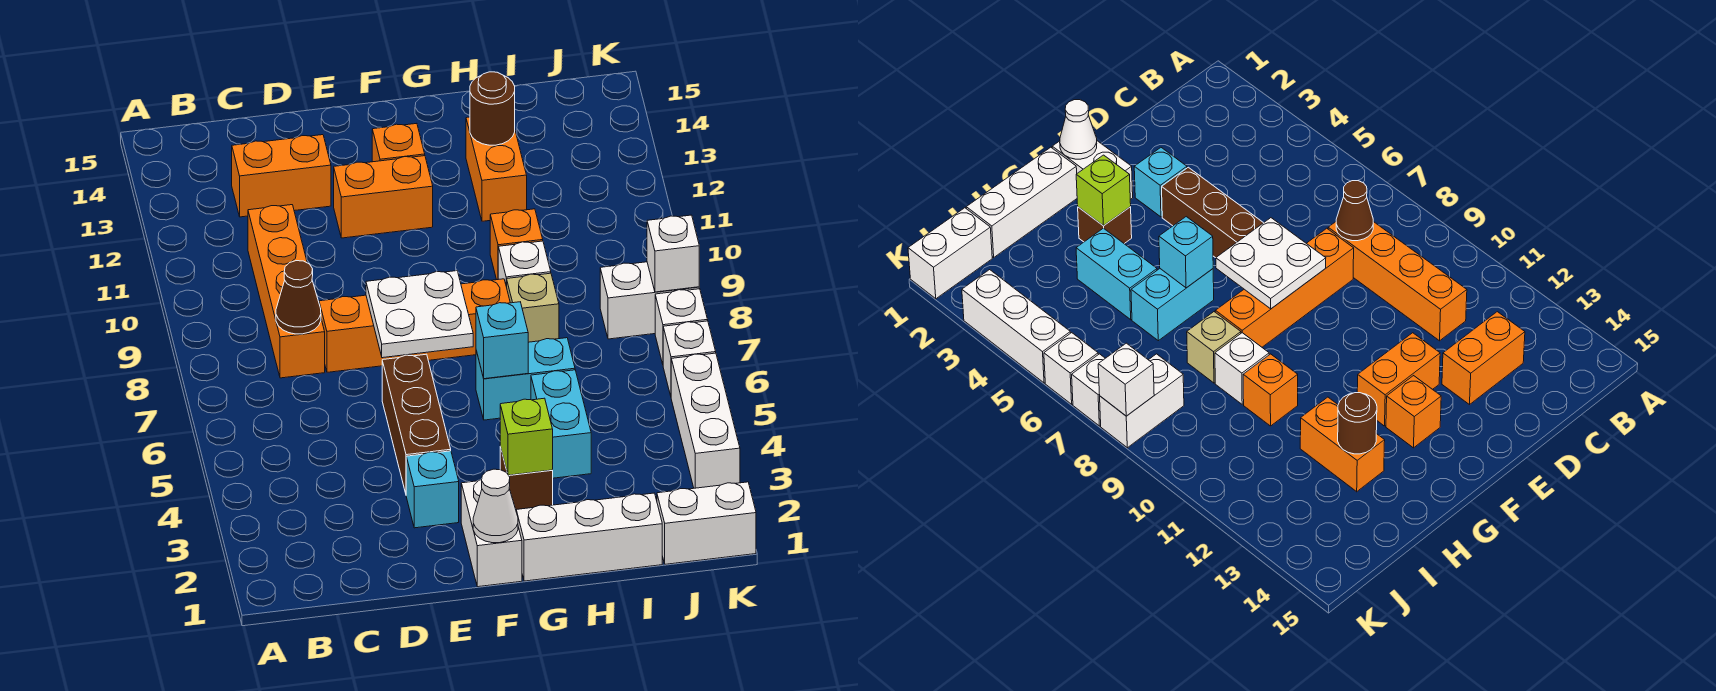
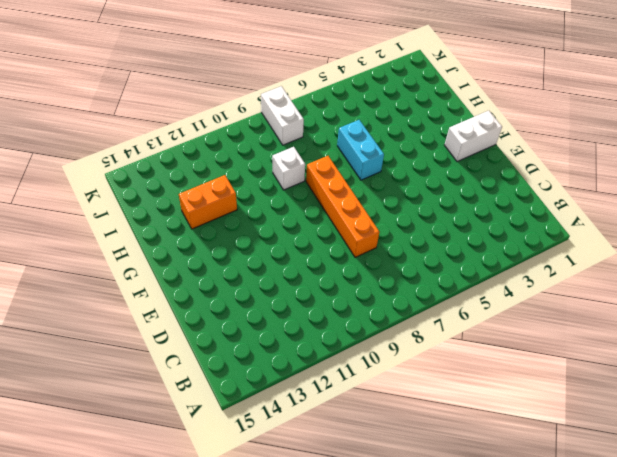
none -> orange brick C8:C11 level 1
none -> orange brick C13:D13 level 1
none -> cyan brick E3 level 1

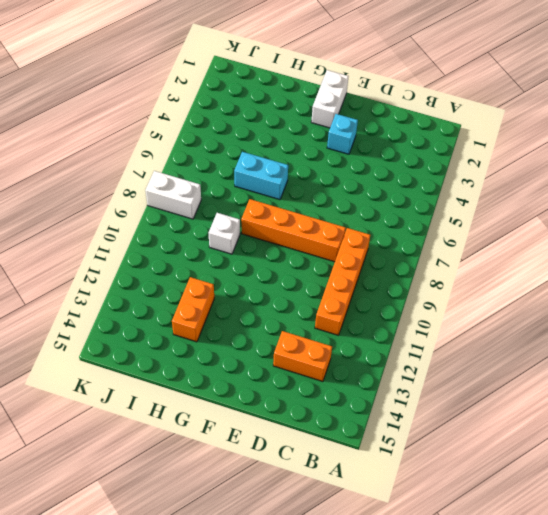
none -> brown brick E4:E6 level 1
none -> orange brick E12:F12 level 1
none -> orange brick F13 level 1

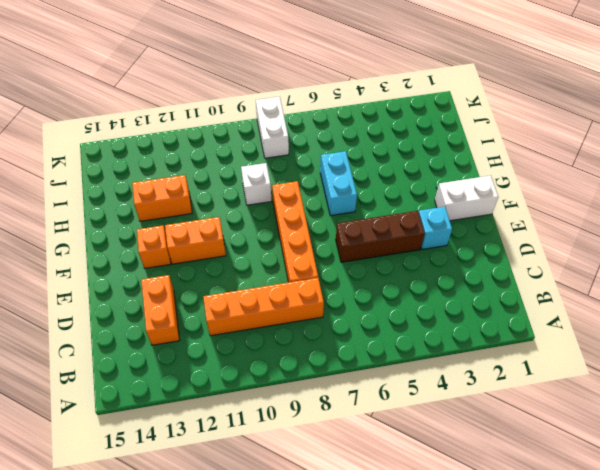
orange brick F11:F12 level 1 -> orange brick E12:F12 level 1
none -> white brick G1:I1 level 1
none -> brown brick G3 level 1
none -> cyan brick H4:H5 level 1

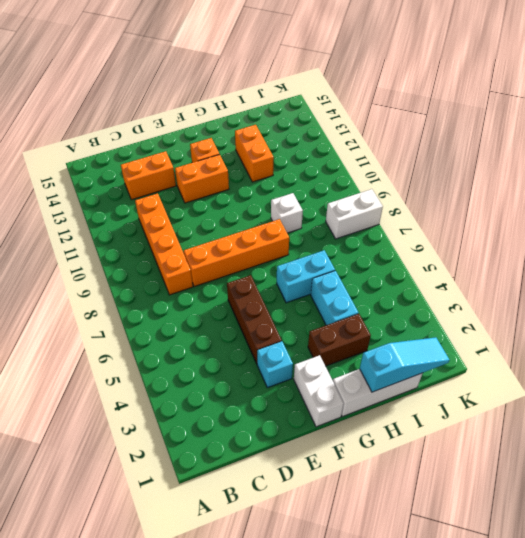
brown brick G3:H3 level 1 -> brown brick G3 level 1
cyan slope H1:J1 level 2 top H -> none
none -> tan brick H8 level 1
none -> orange brick H10 level 1
none -> white brick J1:K1 level 1

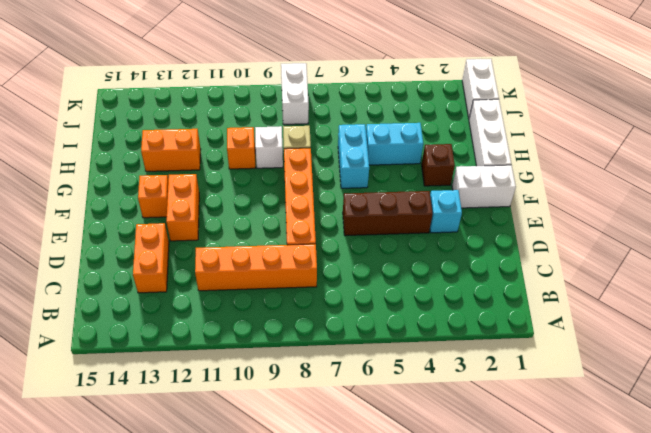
none -> white brick K3:K5 level 1
none -> white brick K6 level 1
none -> white brick K7 level 1

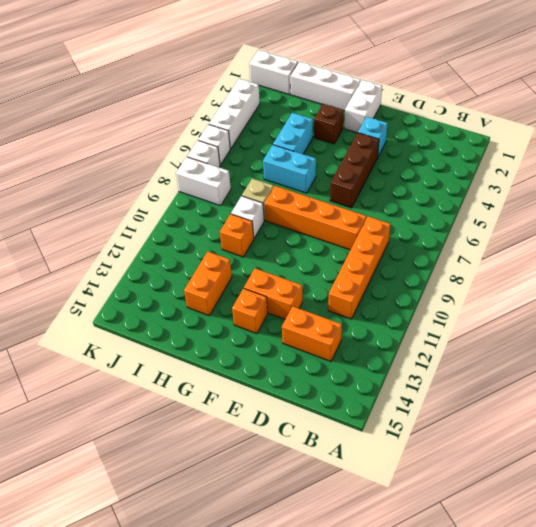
none -> brown cone C8 level 2
none -> white plate E7:F8 level 2
none -> white cone F1 level 2

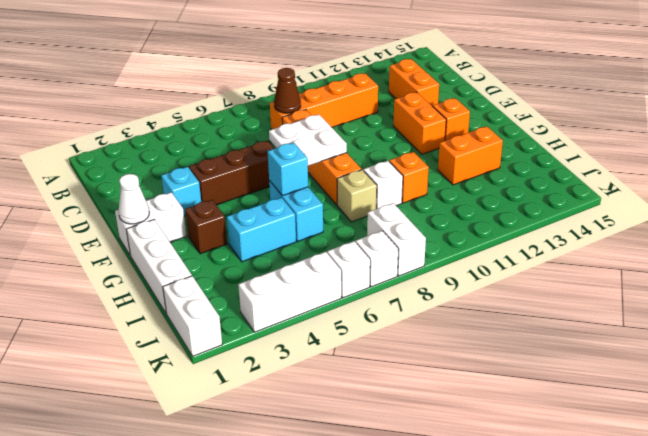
none -> lime brick G3 level 2
none -> brown round brick H13 level 2
none -> white brick K8 level 2

